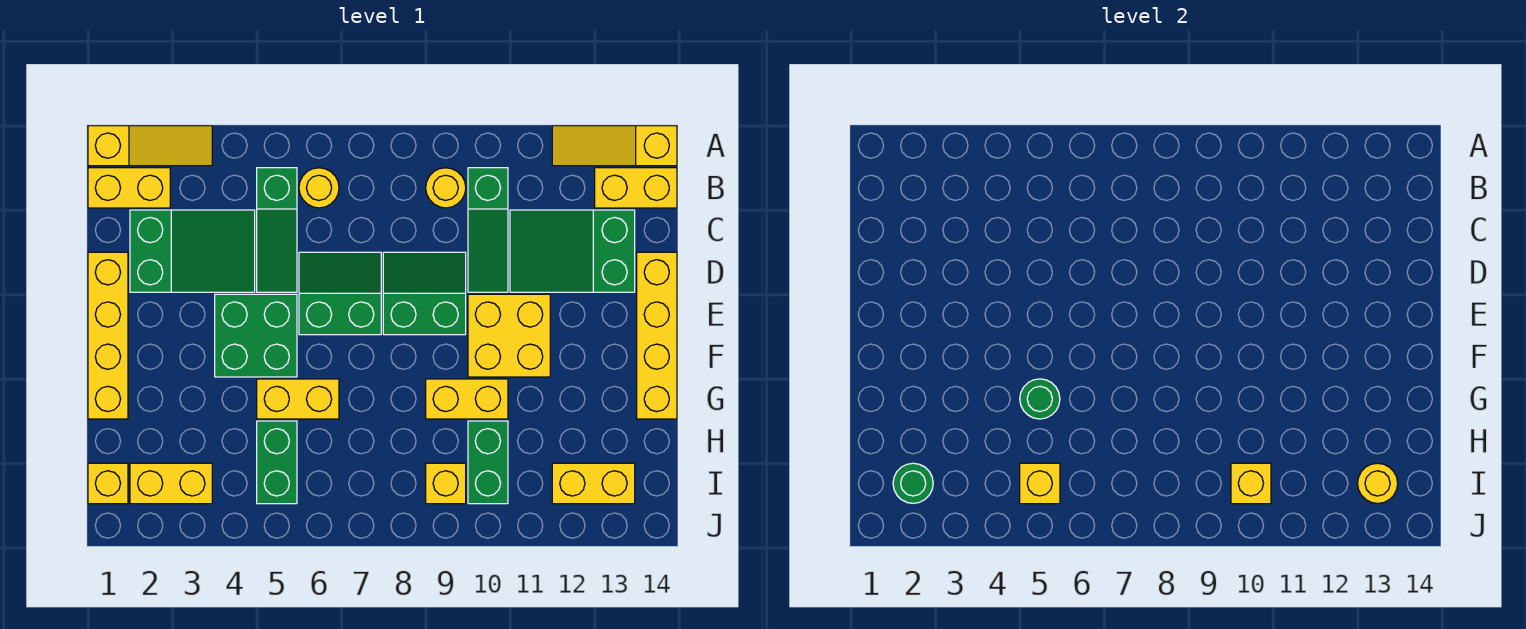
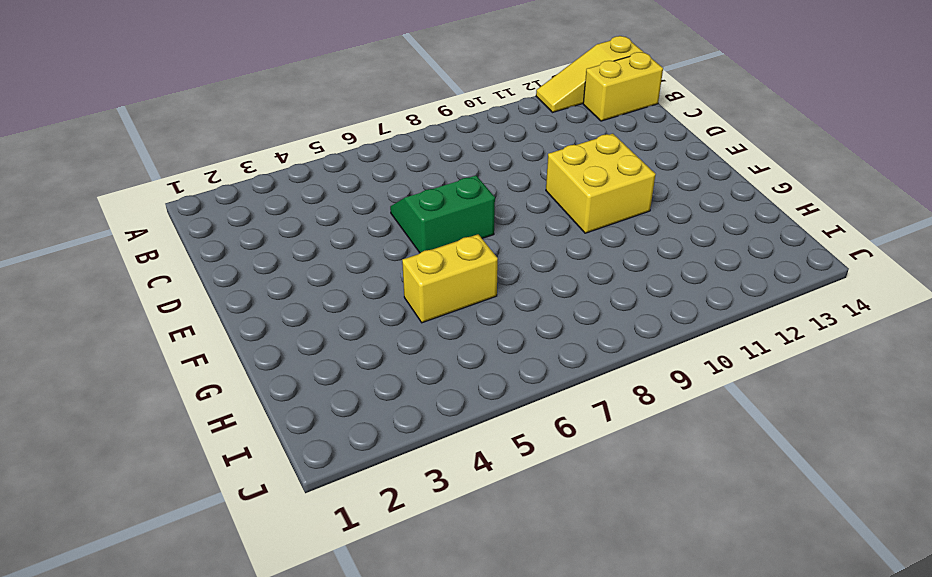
none -> yellow slope A1:A3 level 1 top 1
none -> yellow brick B1:B2 level 1
none -> green slope B5:D5 level 1 top B

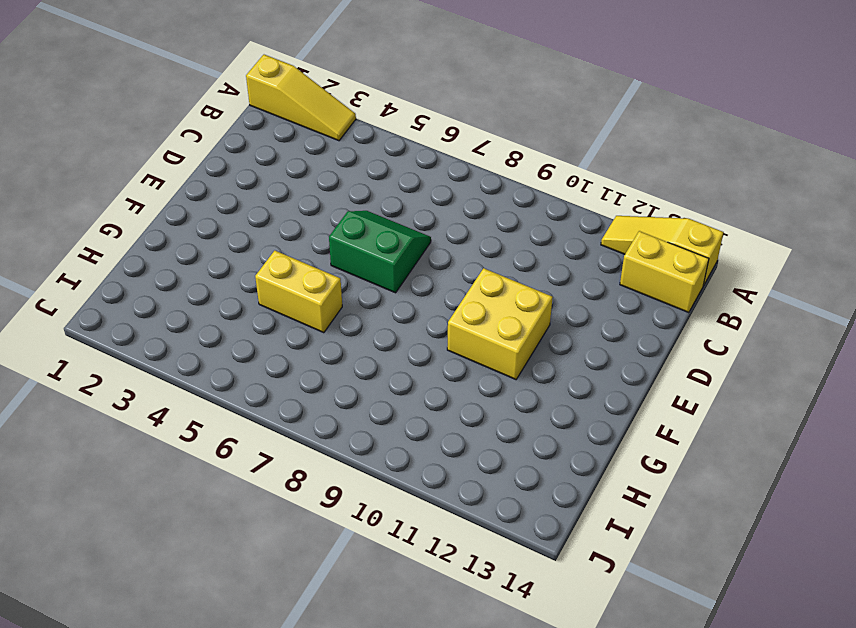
none -> yellow brick B1:B2 level 1
none -> green slope B5:D5 level 1 top B
none -> yellow round brick B6 level 1

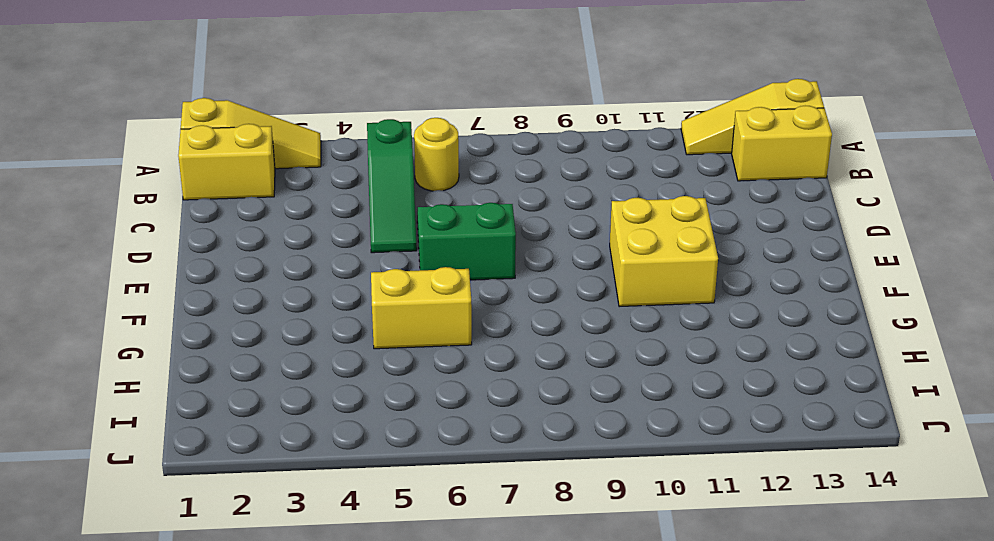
none -> yellow round brick B9 level 1
none -> green slope B10:D10 level 1 top B
none -> green slope C2:D4 level 1 top 2

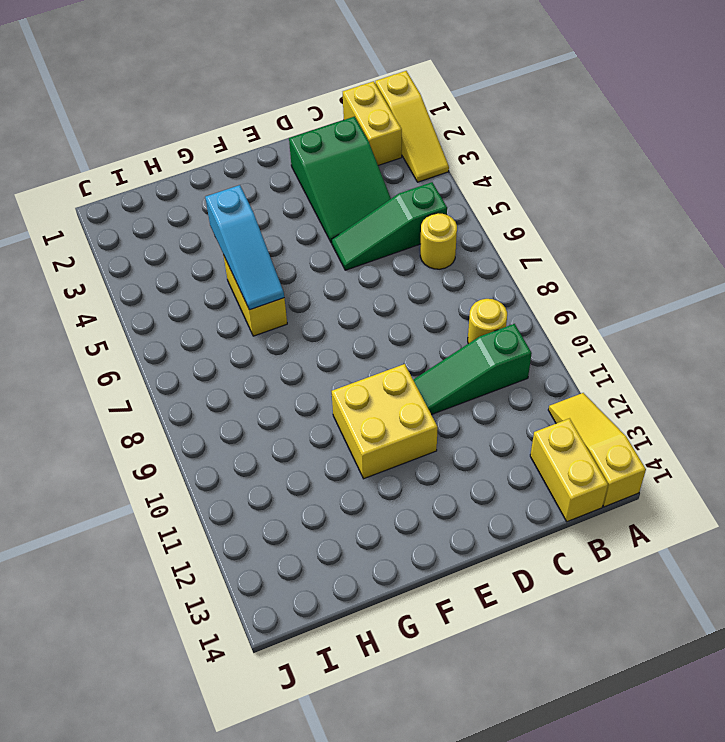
cyan slope G4:G6 level 2 top 4 -> green round brick G5 level 2
none -> green slope C11:D13 level 1 top 13
none -> yellow brick D1:G1 level 1
none -> green slope D6:E7 level 1 top E

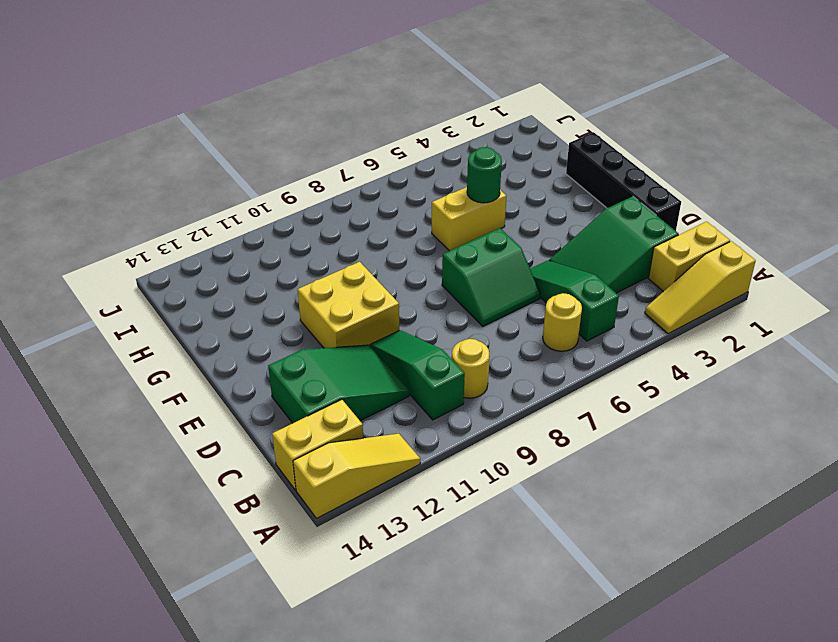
black brick D1:G1 level 1 -> yellow brick D1:G1 level 1
none -> green slope D8:E9 level 1 top E
none -> yellow brick D14:G14 level 1
none -> green brick E4:F5 level 1

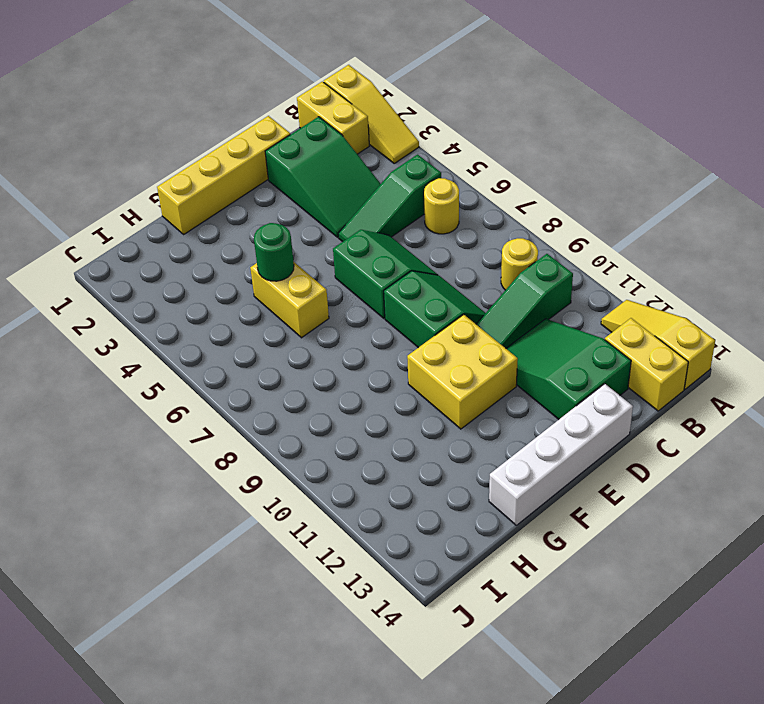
white brick D14:G14 level 1 -> yellow brick D14:G14 level 1
none -> green brick E4:F5 level 1
none -> yellow brick G9:G10 level 1
none -> green brick H5:I5 level 1

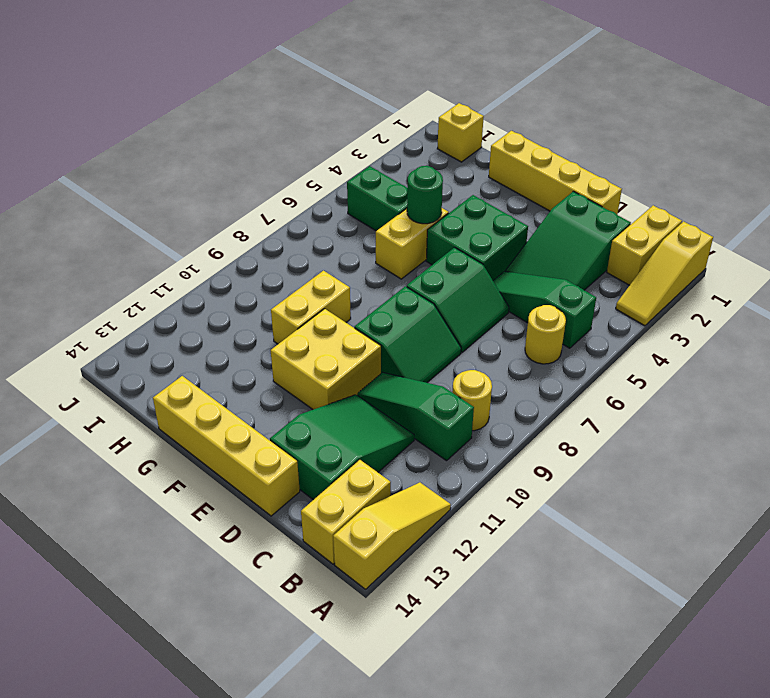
none -> green brick H10:I10 level 1
none -> yellow brick I2:I3 level 1
none -> yellow brick I9 level 1

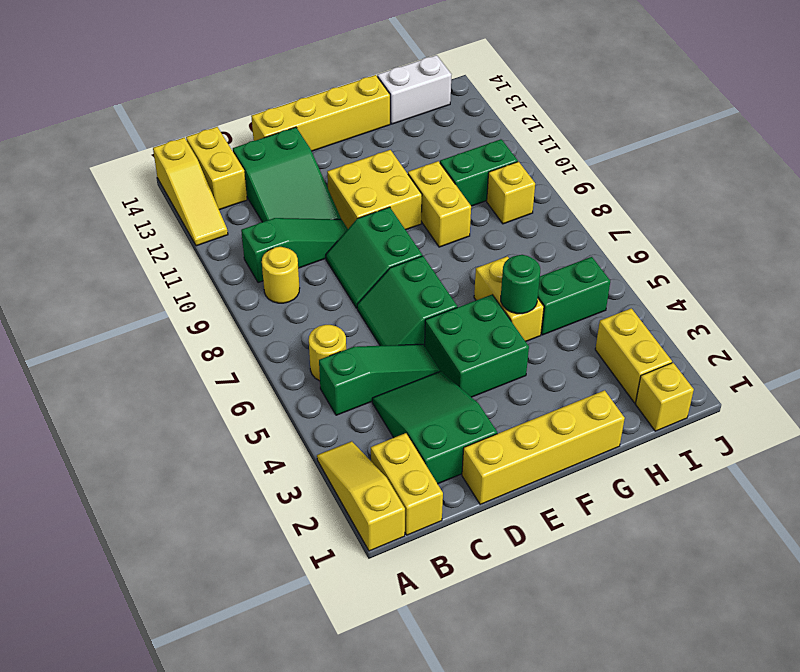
white brick H14:I14 level 1 -> none
none -> yellow brick I12:I13 level 1
none -> green round brick I2 level 2
none -> yellow brick I5 level 2

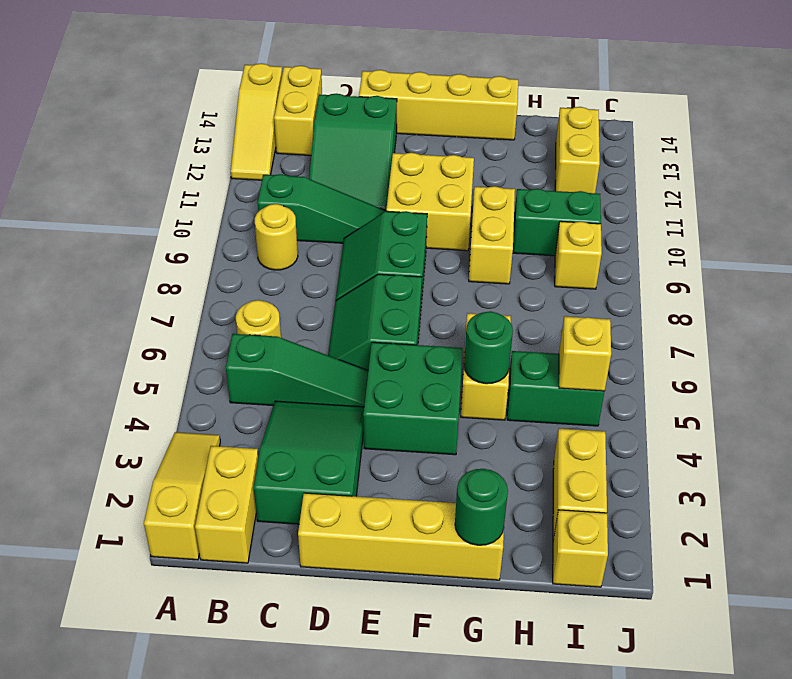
green round brick G1 level 2 -> green round brick I2 level 2
none -> yellow brick I10 level 2
none -> yellow round brick I13 level 2

